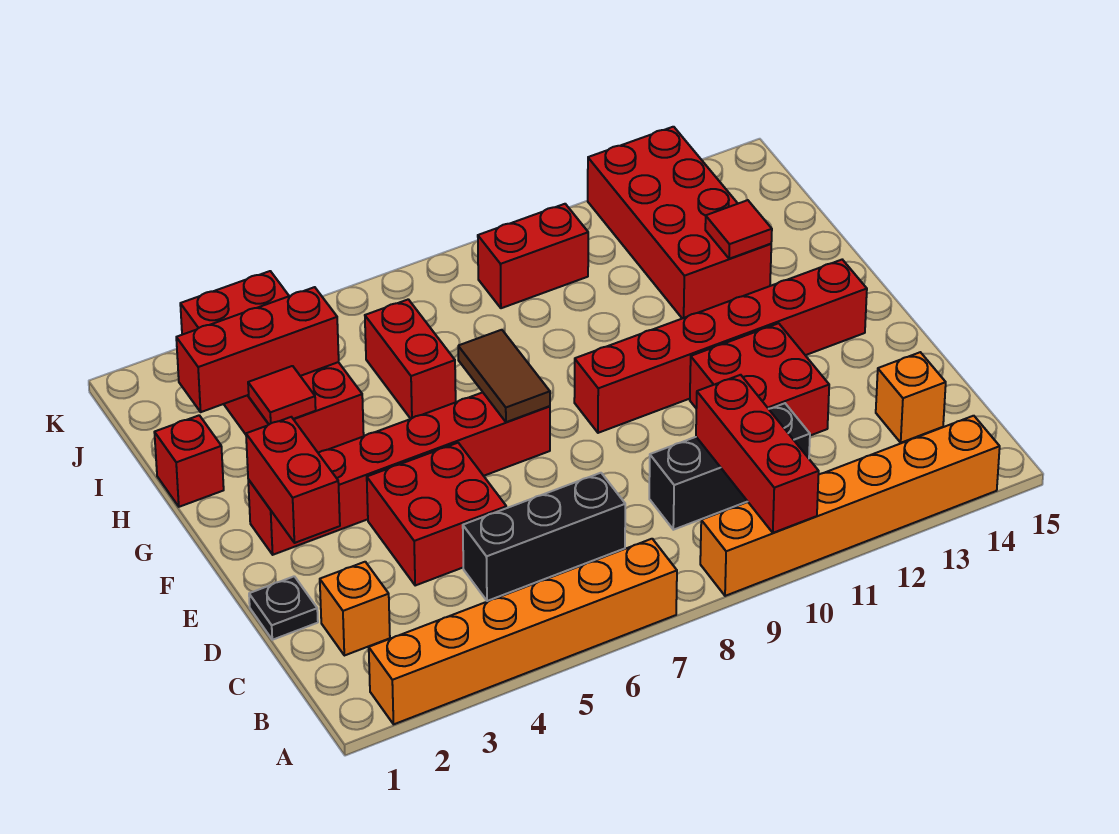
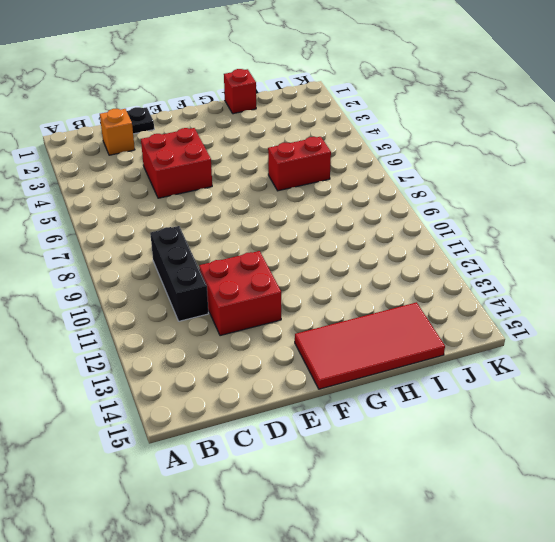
red tile F14:I15 level 1 -> red brick F9:F14 level 1
none -> orange brick A2:A7 level 1
none -> orange brick A9:A14 level 1
none -> black brick C5:C7 level 1

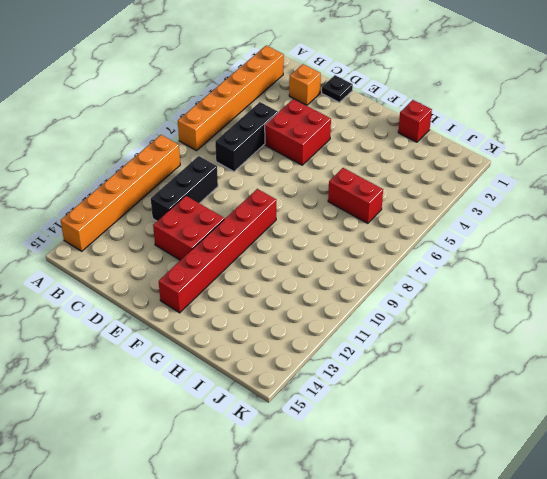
none -> orange brick C14 level 1
none -> red brick F2:F7 level 1
none -> red brick H3:K4 level 1

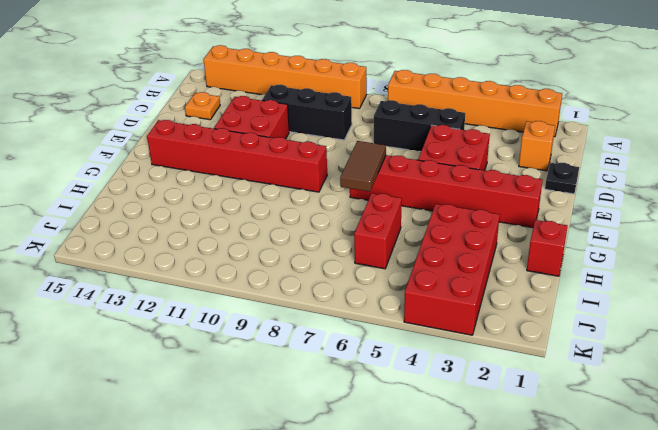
orange plate C14 level 1 -> orange brick C14 level 1
none -> red brick H12:K13 level 1
none -> red brick J9:J10 level 1
none -> red brick A10:C10 level 2

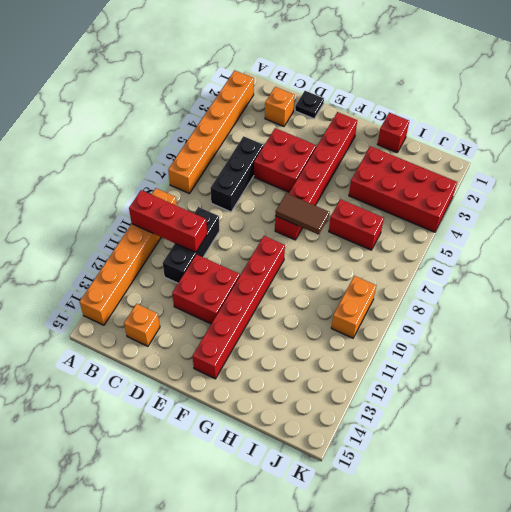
orange brick J9:J10 level 1 -> red brick J9:J10 level 1
none -> red brick H12:K13 level 1
none -> red brick E2:F2 level 2
none -> red tile H3 level 2

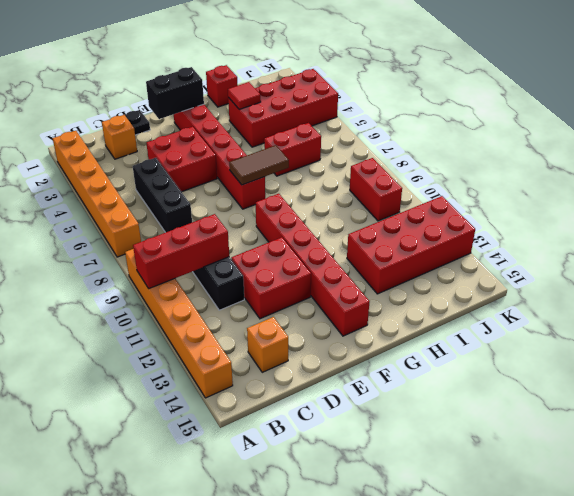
black brick E2:F2 level 2 -> red brick E2:F2 level 2
none -> red tile H13 level 2
none -> red brick I2:I4 level 2

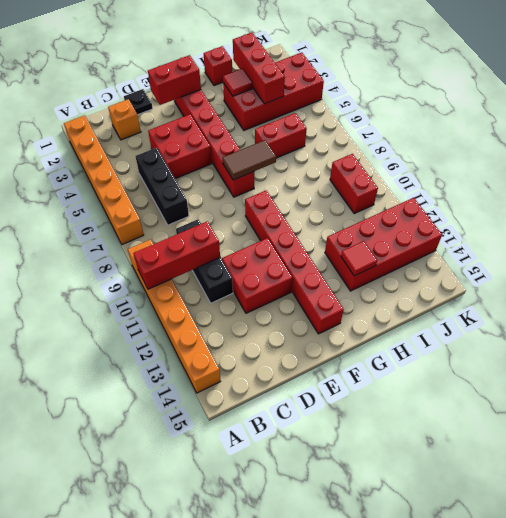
none -> orange brick C14 level 1

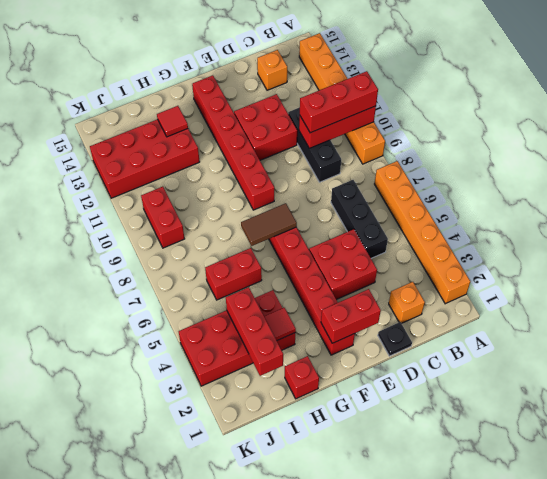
red brick A10:C10 level 3 -> none

